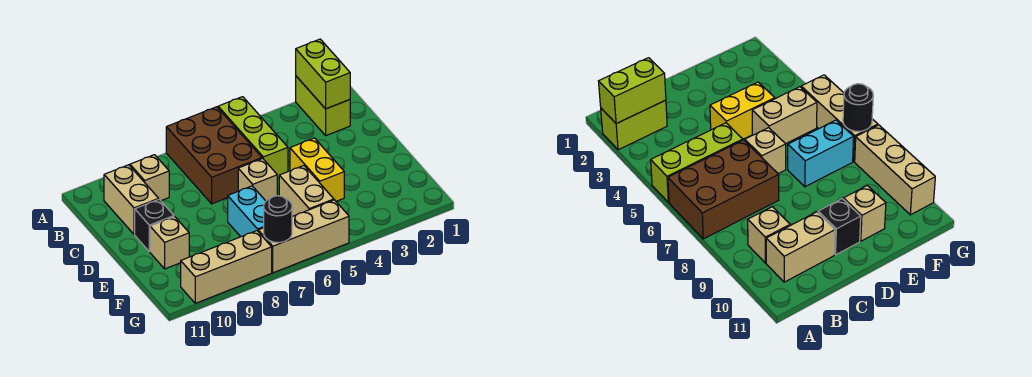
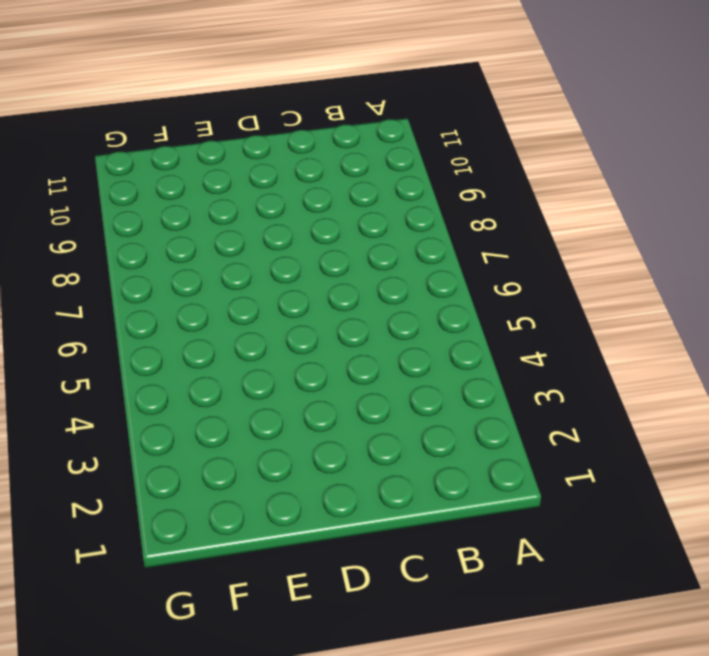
none -> lime brick A2:B2 level 1
none -> lime brick A5:C5 level 1
none -> brown brick A6:C7 level 1

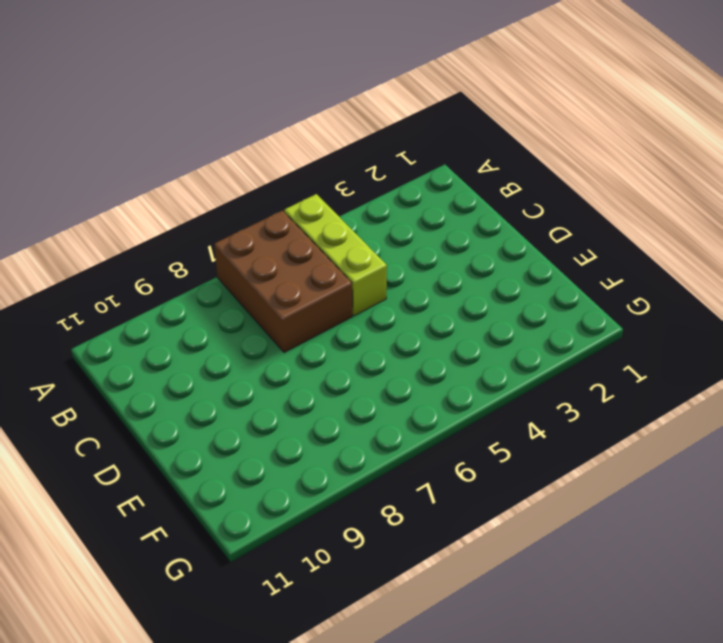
none -> lime brick A2:B2 level 1
none -> tan brick B9 level 1
none -> tan brick B10:C10 level 1

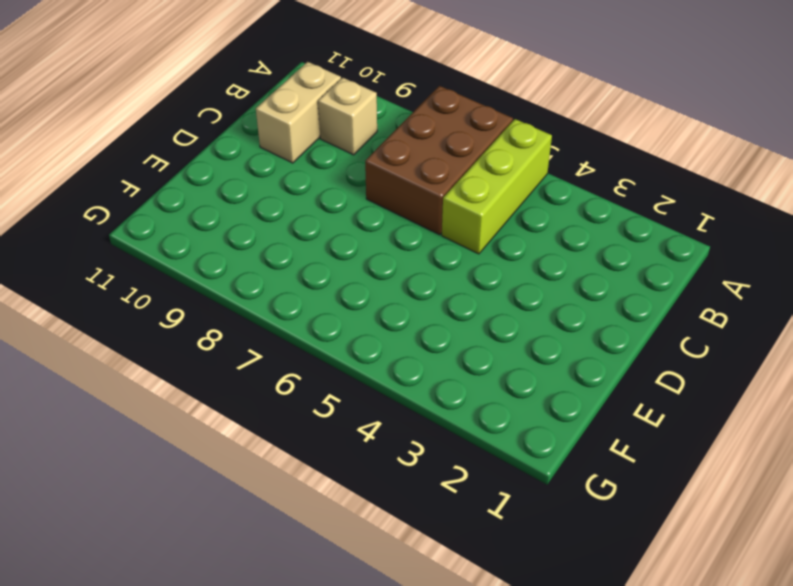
none -> lime brick A2:B2 level 1
none -> yellow brick D4:E4 level 1
none -> tan brick D6 level 1

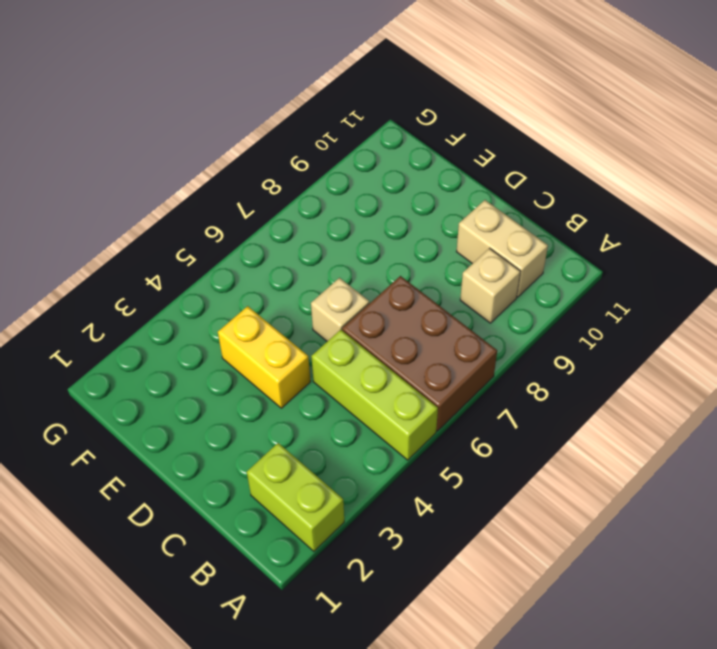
none -> black brick D10 level 1
none -> tan brick E5:F5 level 1
none -> cyan brick E7:F7 level 1

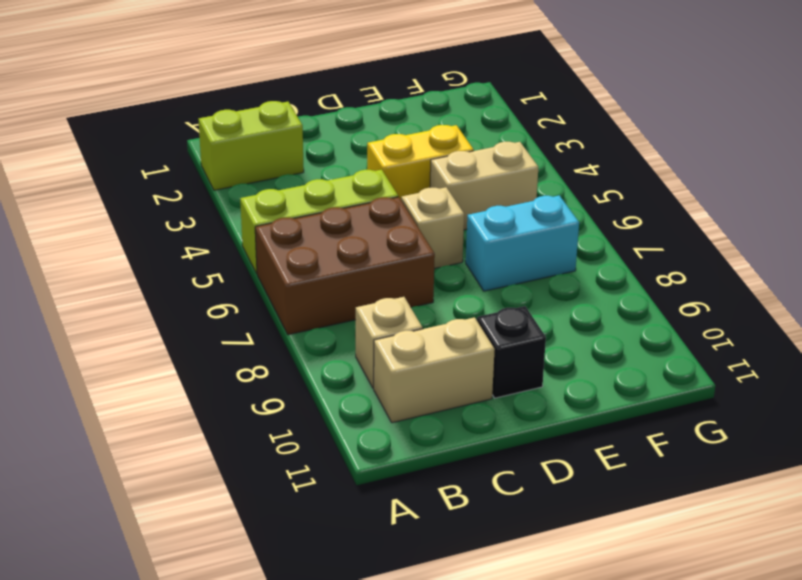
none -> tan brick E10 level 1
none -> tan brick G5:G7 level 1
none -> tan brick G8:G10 level 1

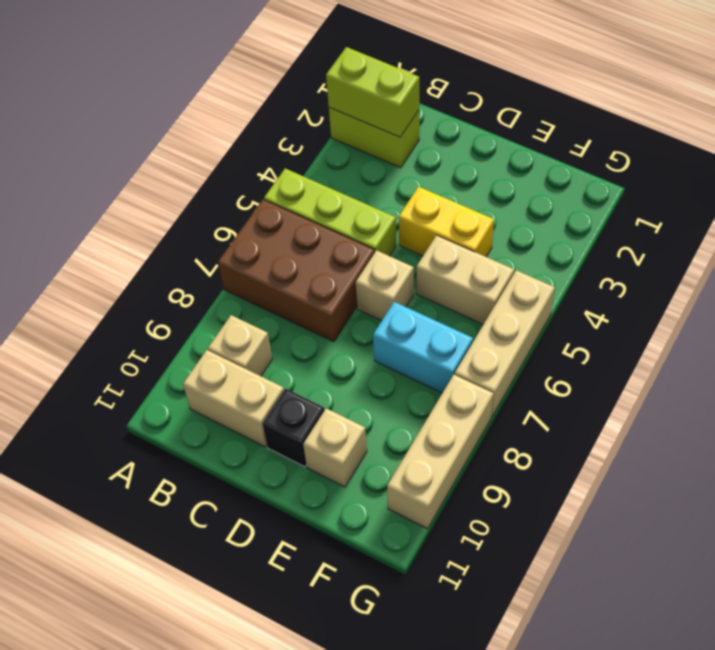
none -> black round brick G7 level 2

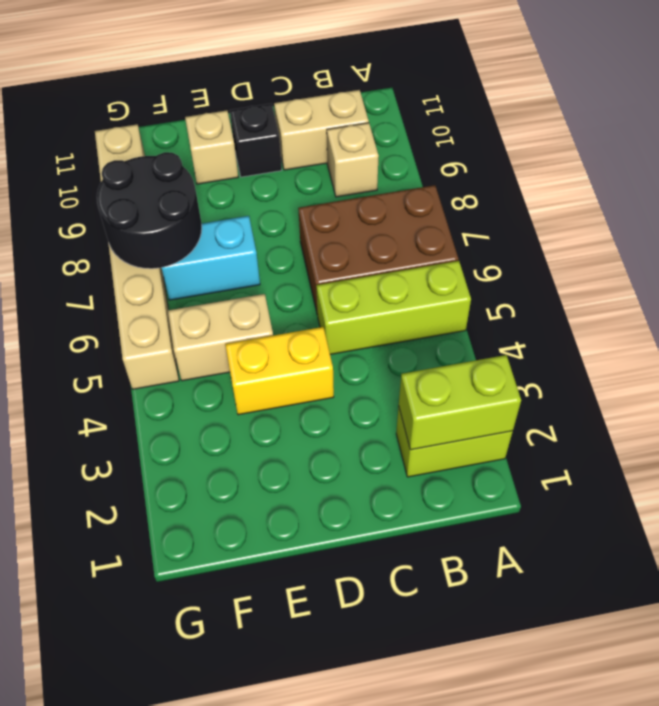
black round brick F7:G8 level 2 -> black round brick G7 level 2
none -> tan brick D6 level 1

